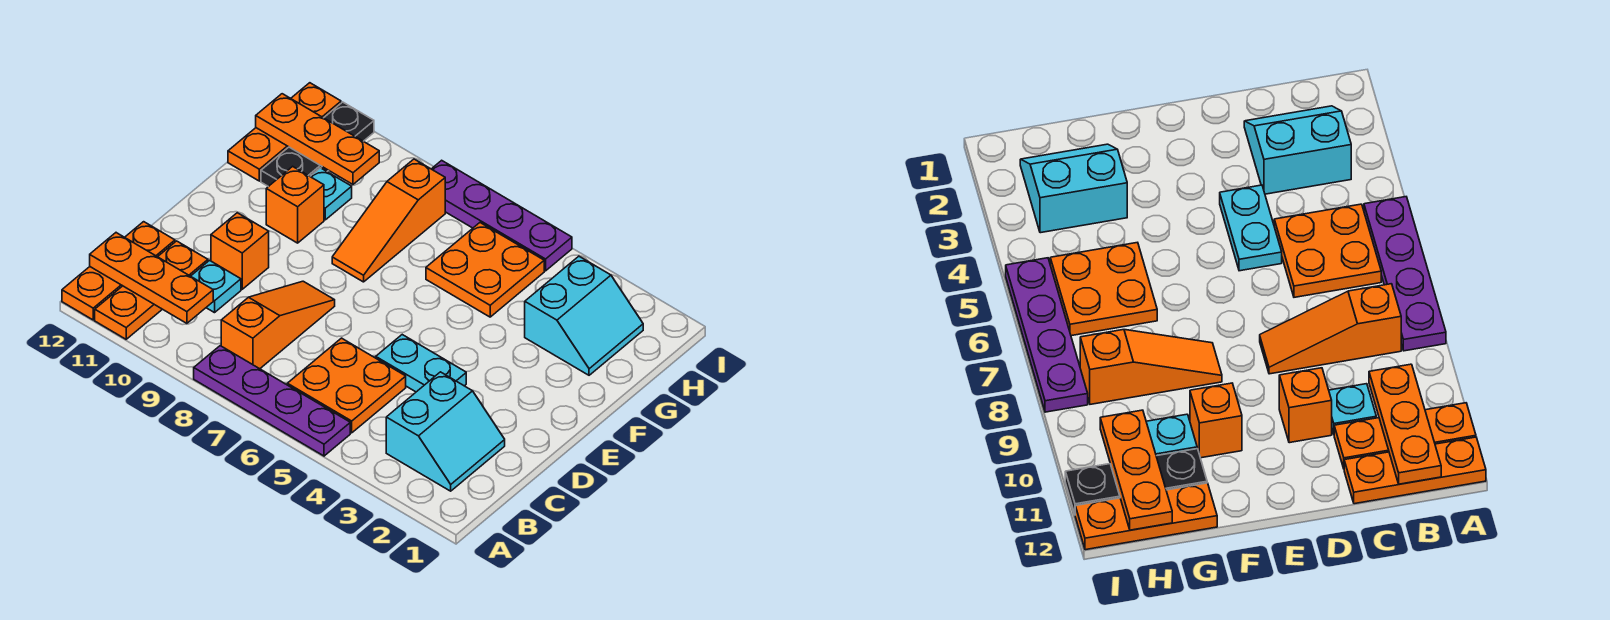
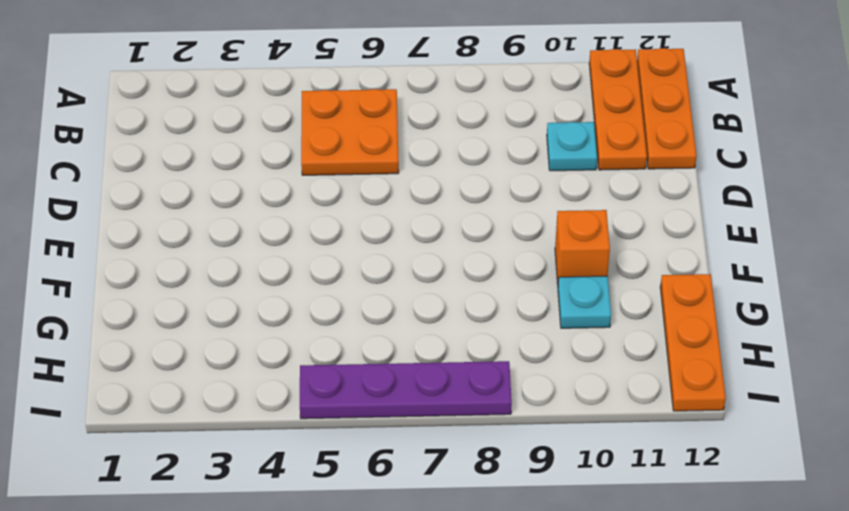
none -> purple plate A5:A8 level 1
none -> cyan slope B2:C3 level 1 top 3
none -> orange slope B8:D8 level 1 top B

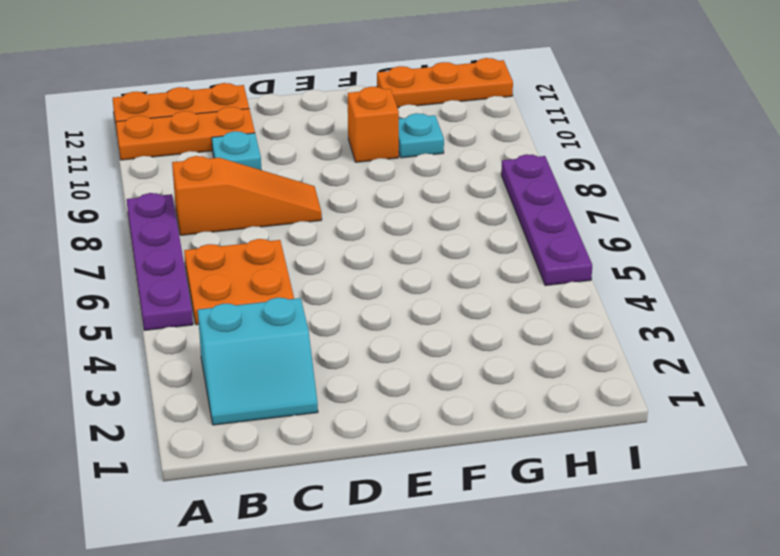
none -> cyan plate D4:D5 level 1
none -> orange brick D10 level 1
none -> orange slope F8:H8 level 1 top H

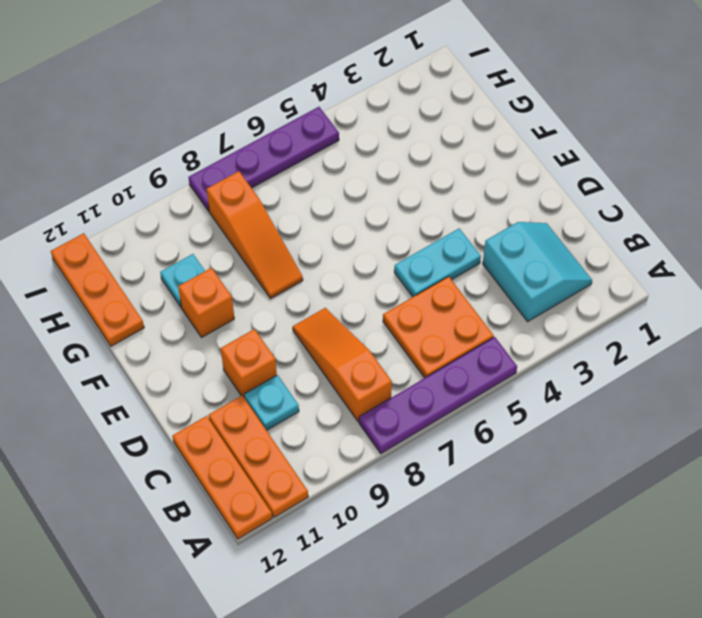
none -> cyan slope G2:H3 level 1 top 3
none -> orange plate G5:H6 level 1
none -> black plate G11:I11 level 1

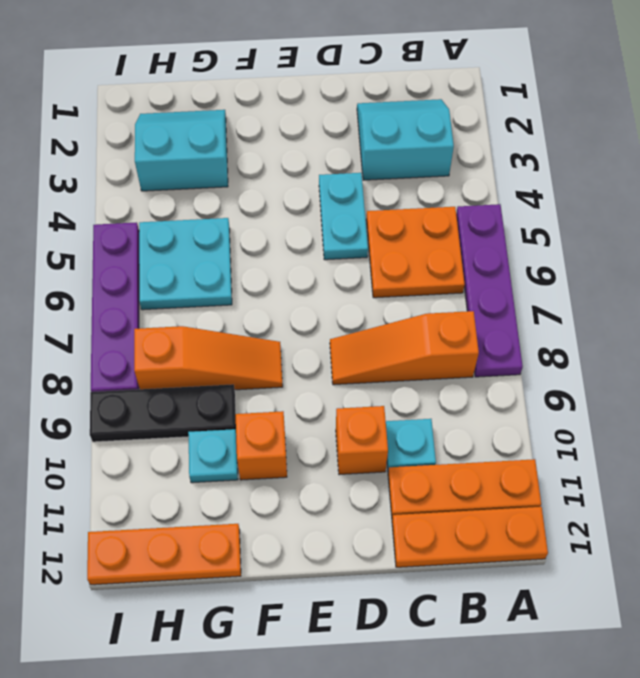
cyan plate G5:H6 level 1 -> orange plate G5:H6 level 1
black plate G9:I9 level 1 -> black plate G11:I11 level 1
none -> orange plate B10:B12 level 2
none -> orange plate H10:H12 level 2

